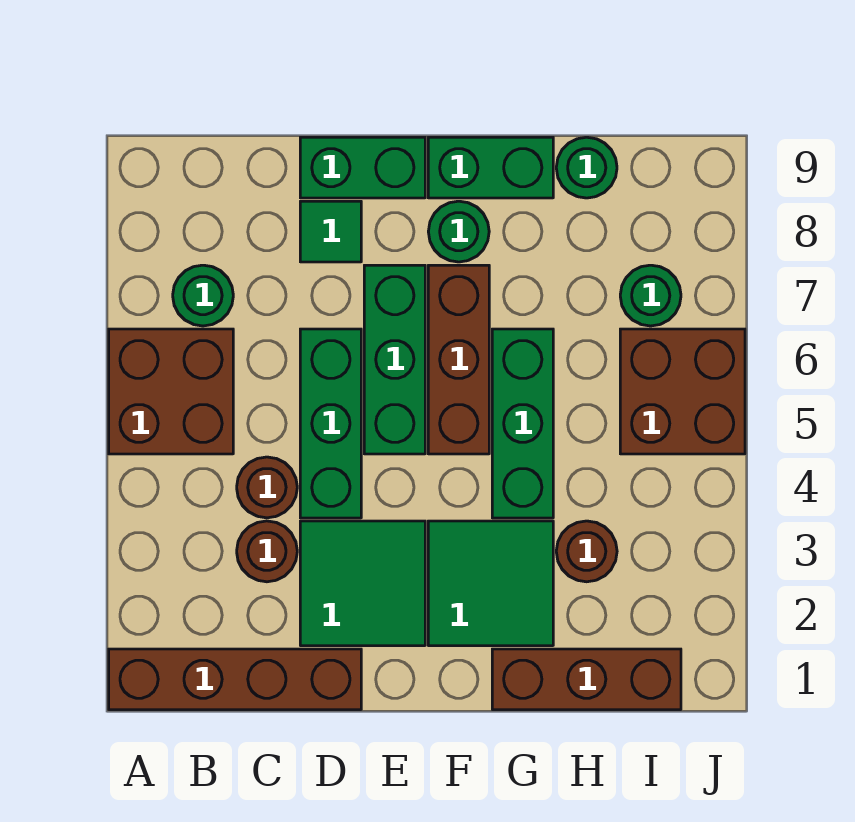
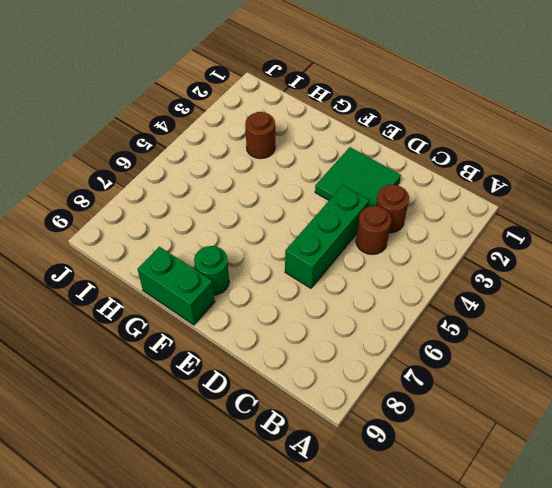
none -> brown brick A1:D1 level 1
none -> brown brick A5:B6 level 1
none -> green round brick B7 level 1

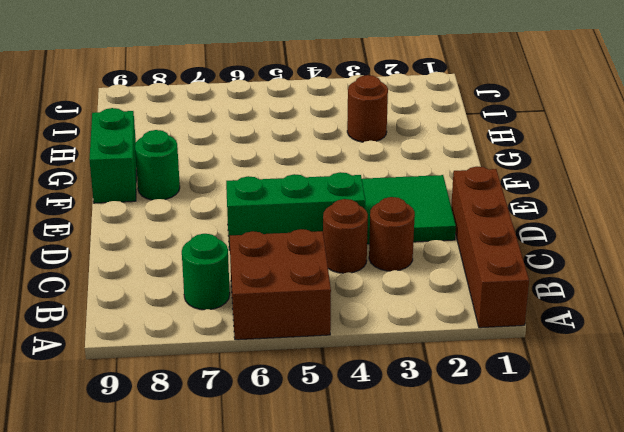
none -> green tile D8 level 1
none -> green brick D9:E9 level 1
none -> green brick E5:E7 level 1

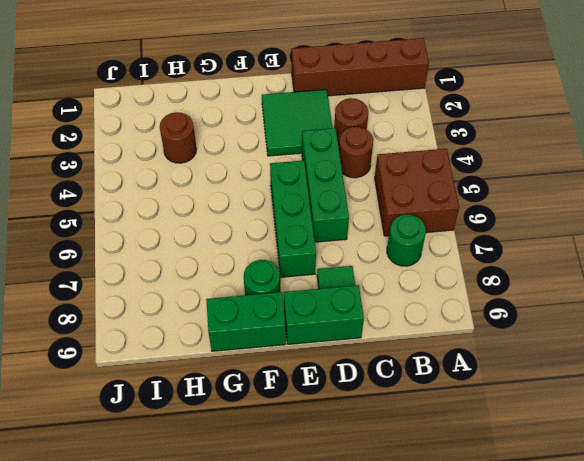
none -> green tile F2:G3 level 1
none -> brown brick F5:F7 level 1
none -> brown brick G1:I1 level 1

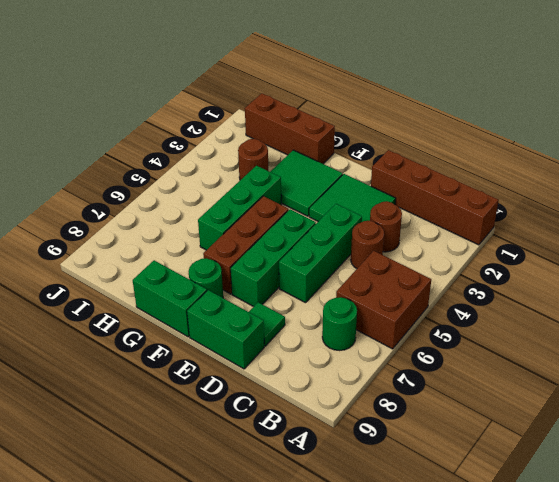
none -> green round brick H9 level 1
none -> brown brick I5:J6 level 1
none -> green round brick I7 level 1

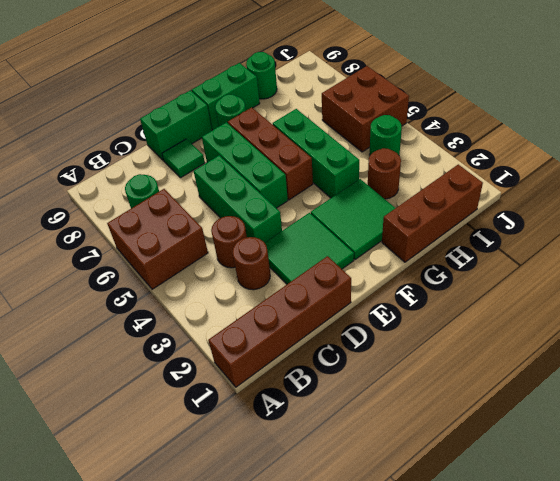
green round brick I4 level 1 -> green round brick I7 level 1

